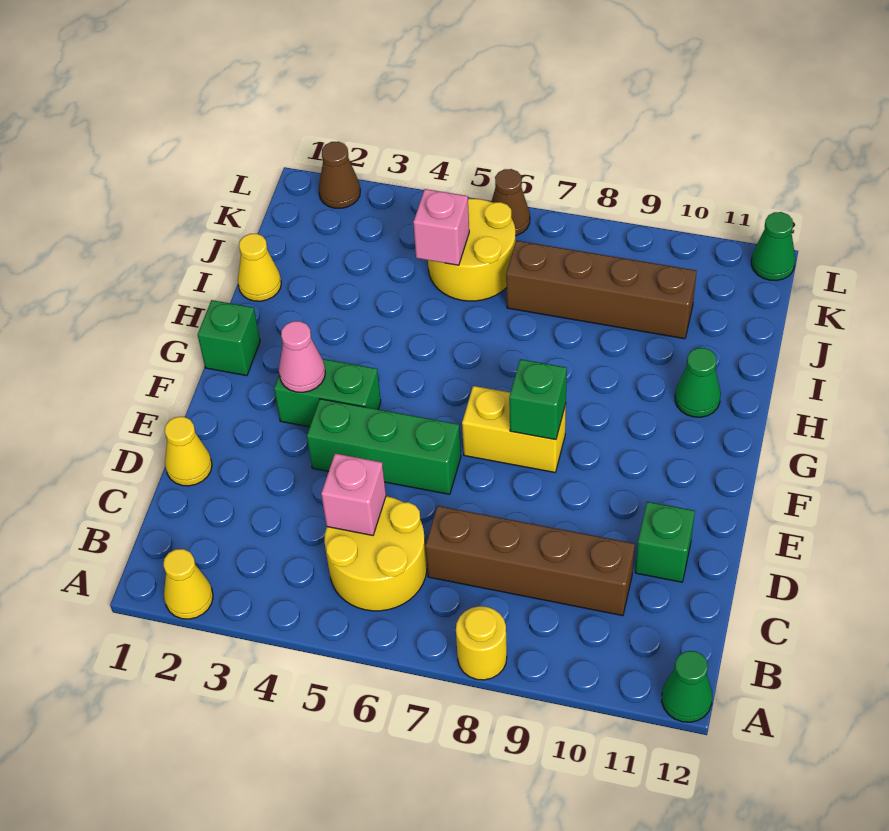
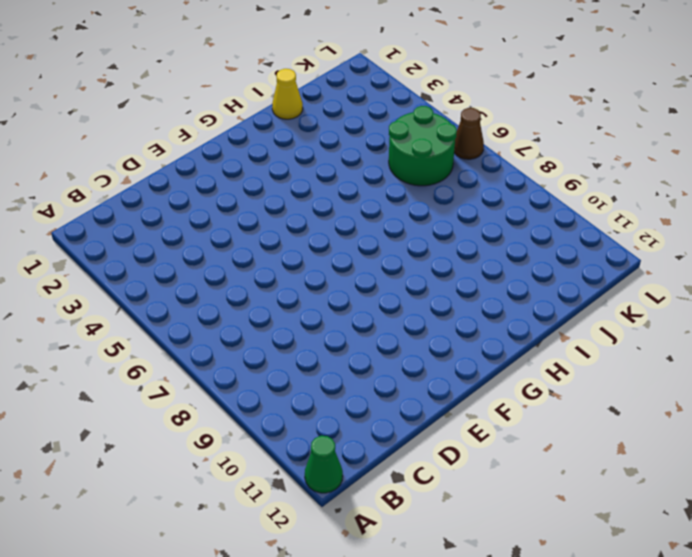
green round brick J5:K6 level 1 -> yellow round brick J5:K6 level 1
none -> yellow cone A2 level 1
none -> yellow round brick A8 level 1
none -> yellow round brick B5:C6 level 1

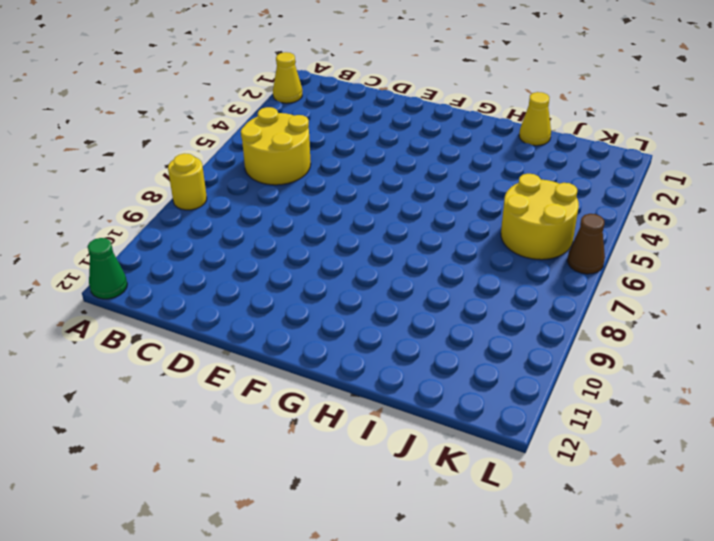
none -> brown brick C7:C10 level 1
none -> yellow cone D1 level 1
none -> green brick D11 level 1

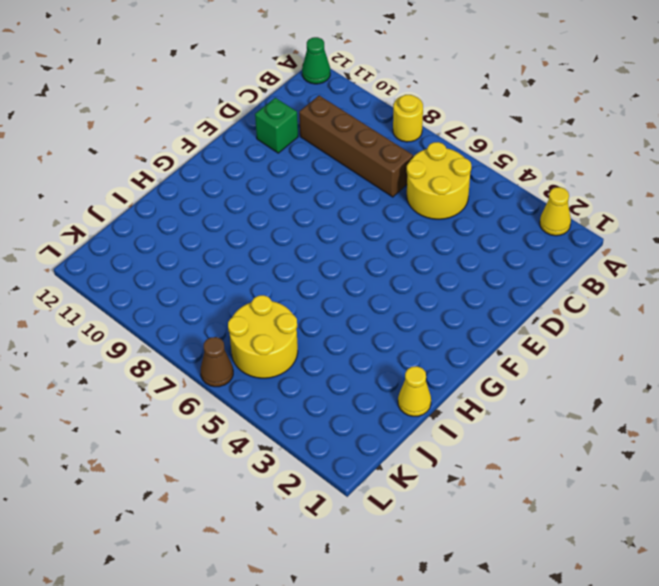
none -> yellow cone D1 level 1
none -> green brick E4:E6 level 1
none -> green brick F3:F4 level 1

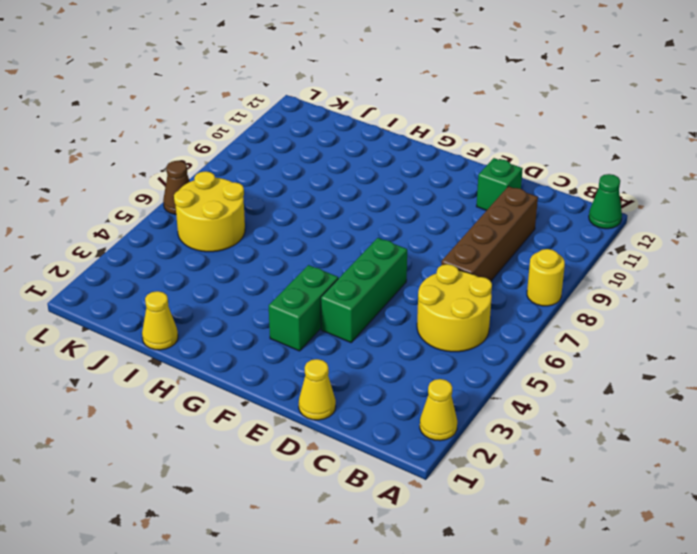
none -> yellow brick F7:F8 level 1
none -> green brick G1 level 1
none -> green cone H11 level 1

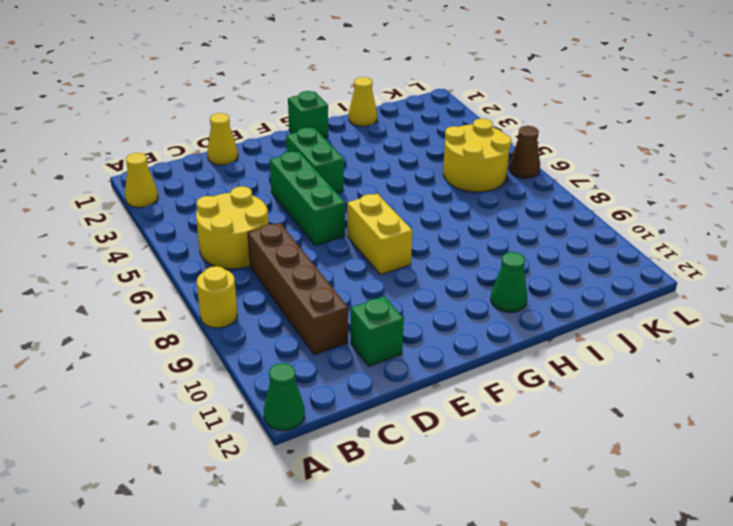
none -> brown brick J7:J10 level 1
none -> brown cone L2 level 1
none -> green cone L12 level 1

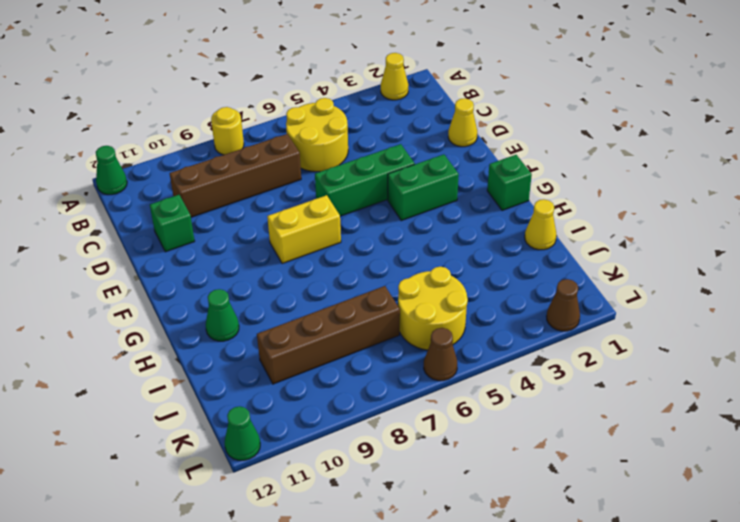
none -> pink brick C5 level 2
none -> pink cone F3 level 2
none -> green brick F8 level 2

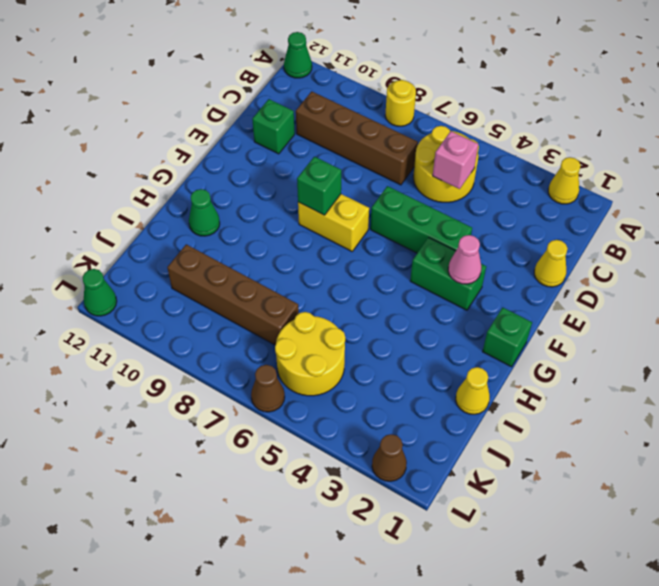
none -> pink brick J5 level 2

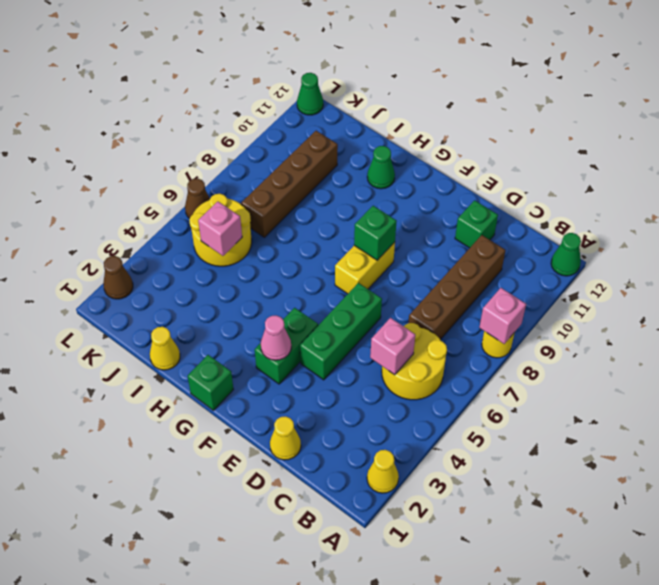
pink brick A8 level 2 -> none

